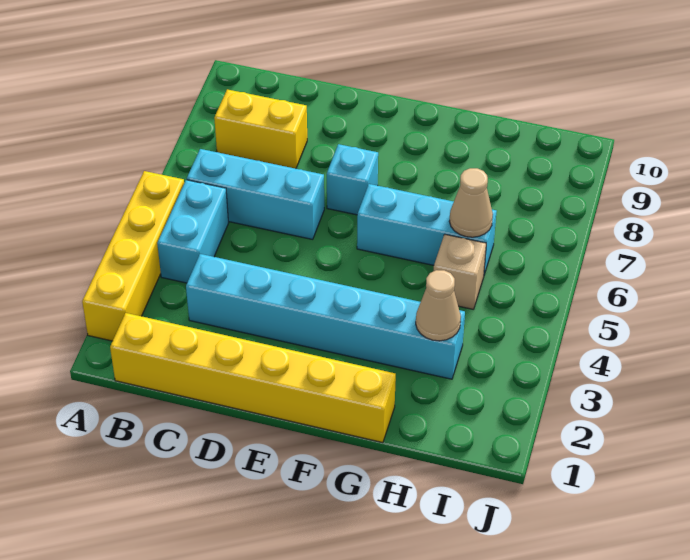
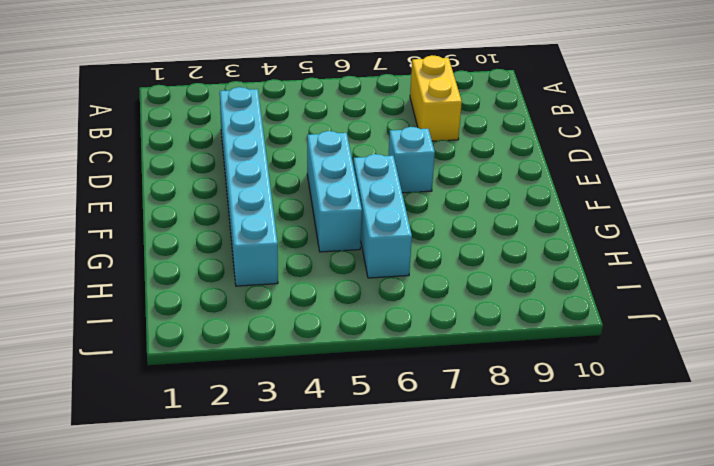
cyan brick E5:G5 level 1 -> cyan brick B6:D6 level 1
none -> yellow brick A2:A5 level 1
none -> yellow brick B1:G1 level 1

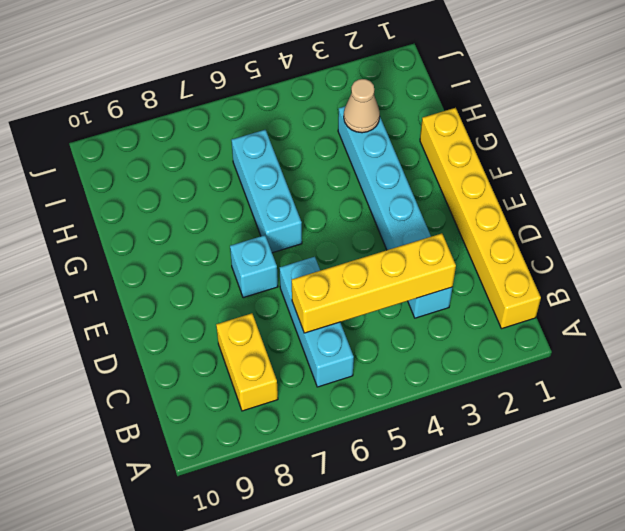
yellow brick C3:C6 level 2 -> yellow brick A2:A5 level 1
none -> cyan brick B4:B5 level 1
none -> tan brick H5 level 1

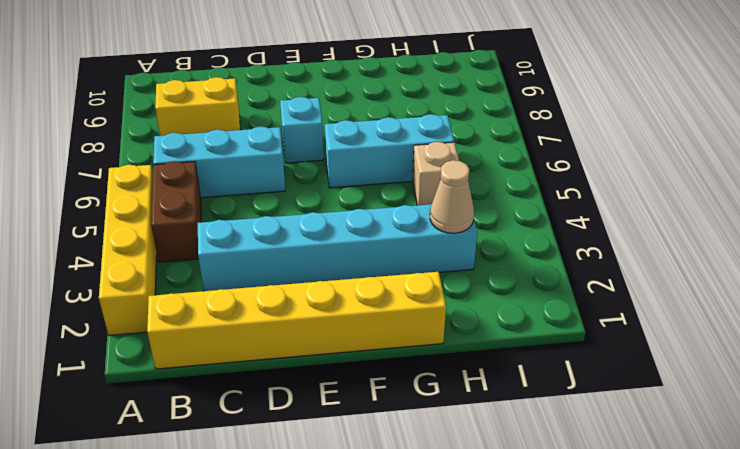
brown brick B4:B5 level 1 -> cyan brick B4:B5 level 1
none -> tan cone H6 level 2

